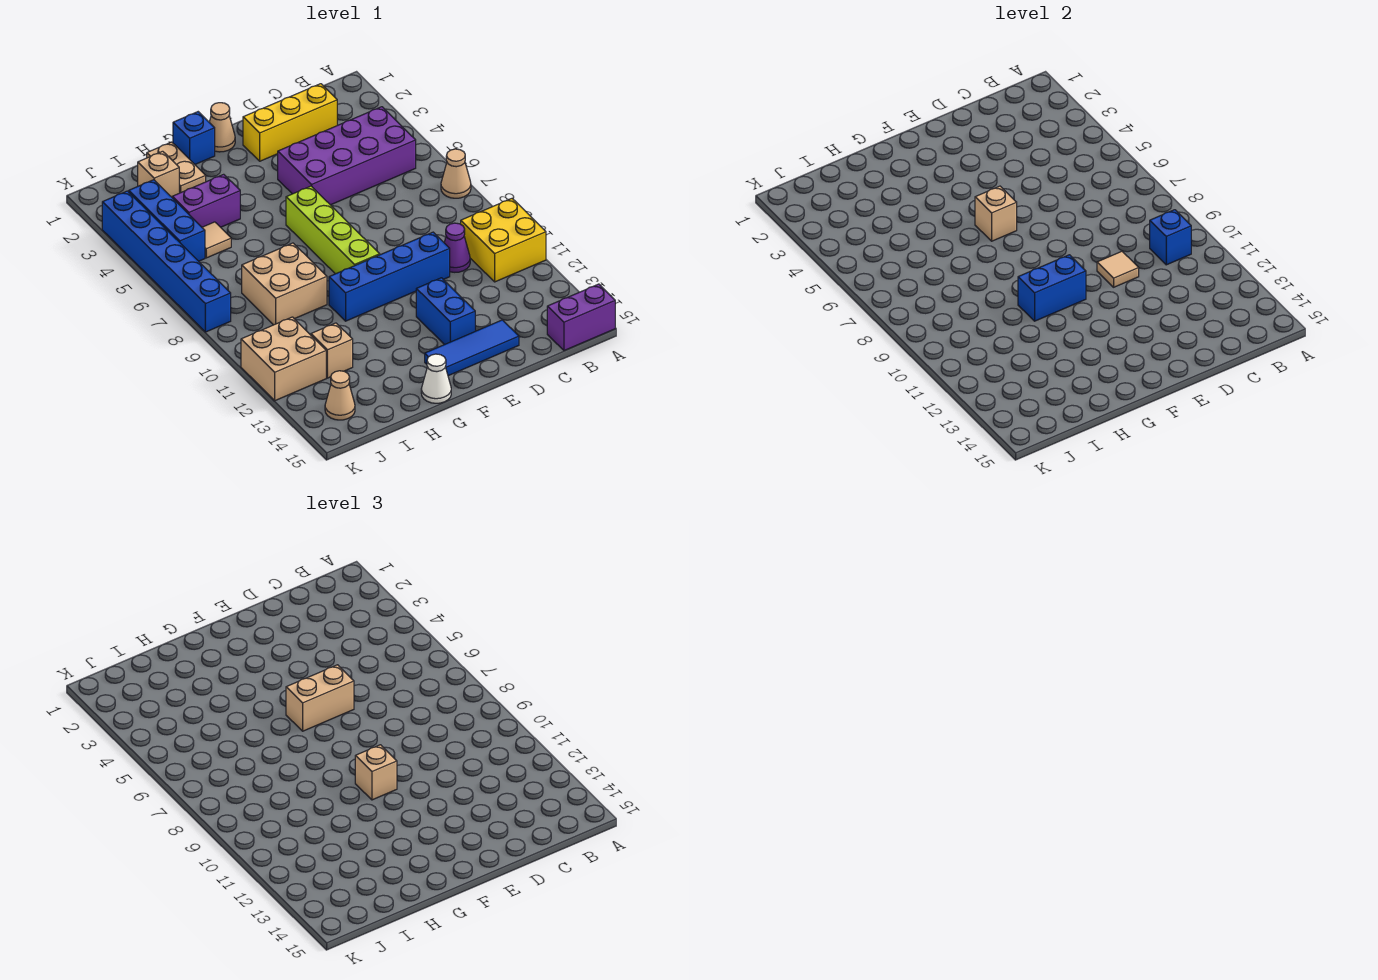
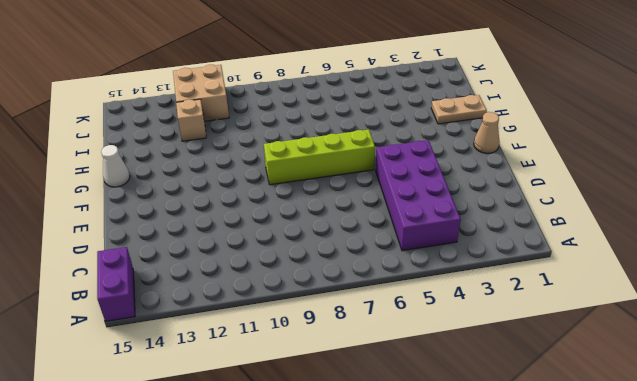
none -> tan cone A7 level 1
none -> yellow brick A10:B11 level 1
none -> yellow brick C2:E2 level 1

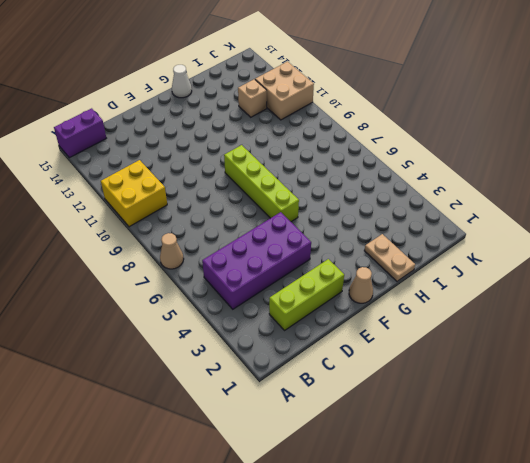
lime brick C2:E2 level 1 -> yellow brick C2:E2 level 1
none -> purple cone C10 level 1
none -> blue brick D10:G10 level 1
none -> blue tile D14:F14 level 1

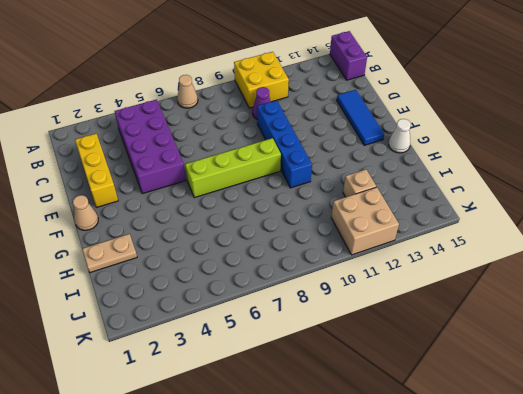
none -> blue brick E12:E13 level 1
none -> blue brick G1 level 1
none -> purple brick H4:I4 level 1

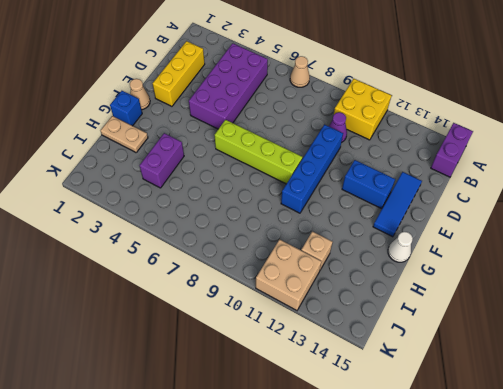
none -> tan brick H8:I9 level 1
none -> tan brick I2 level 1
none -> tan tile I5 level 1

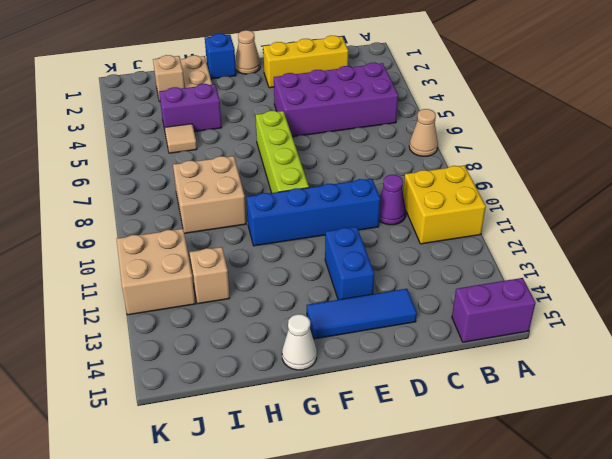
none -> blue brick J3:J5 level 1
none -> tan cone J14 level 1
none -> blue brick K3:K8 level 1

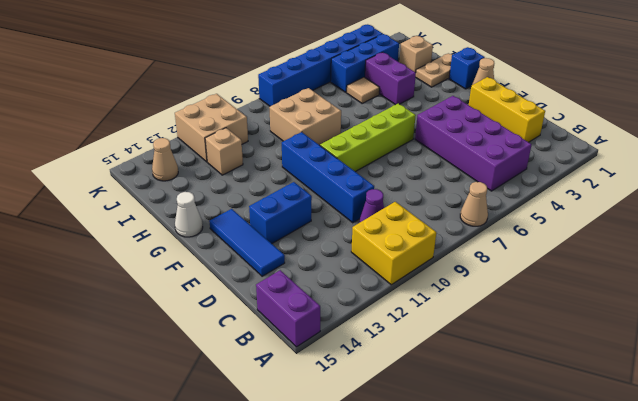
none -> blue brick B10 level 2
none -> tan tile D10 level 2
none -> tan brick F6 level 2

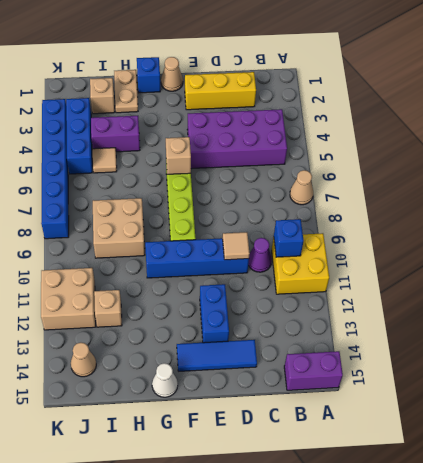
none -> blue brick F10:G10 level 2
none -> tan brick E6:F6 level 3
none -> tan brick F10 level 3

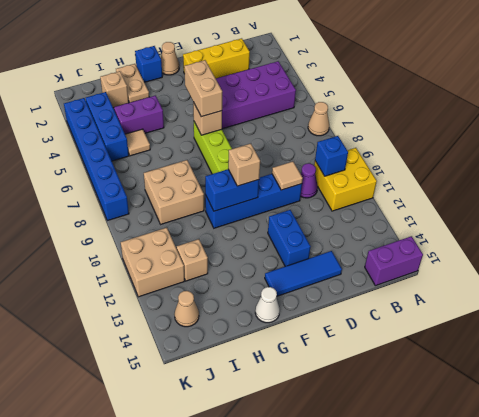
tan brick F5:F6 level 3 -> tan brick E6:F6 level 3

